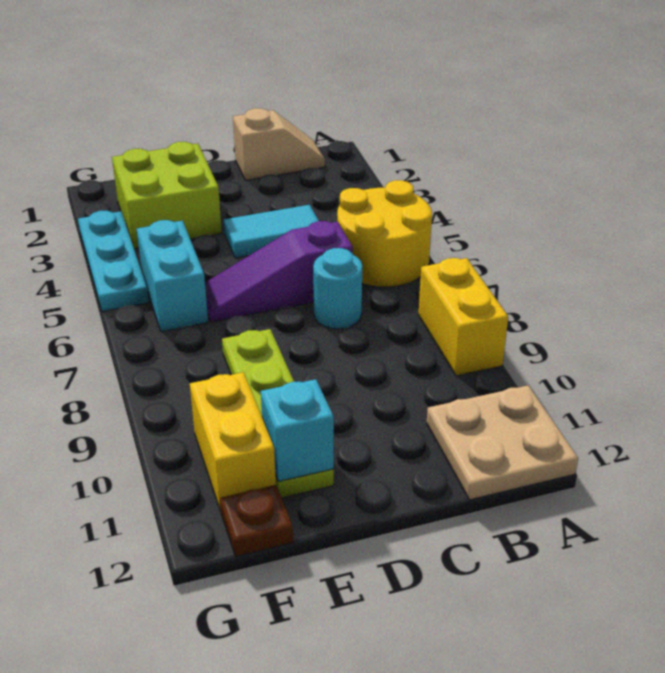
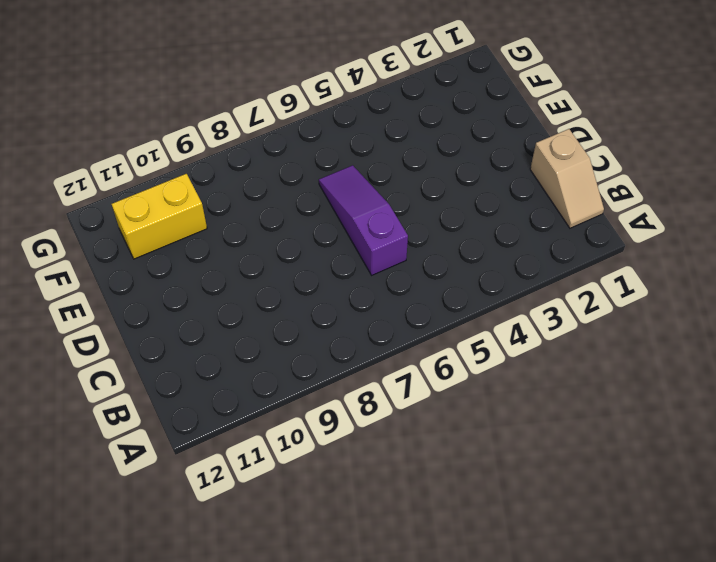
none -> yellow round brick A5:B6 level 1
none -> yellow brick A8:A9 level 1
none -> tan plate A11:B12 level 1

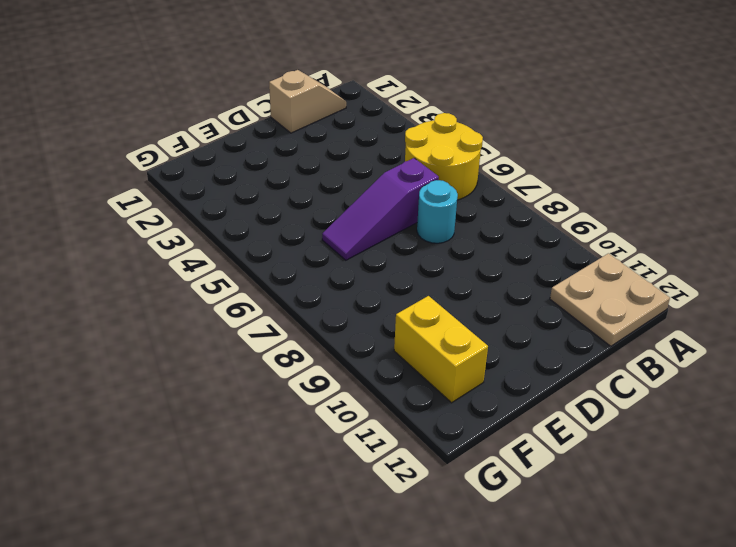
none -> yellow brick A8:A9 level 1
none -> cyan tile C4:D4 level 1
none -> lime brick E2:F3 level 1

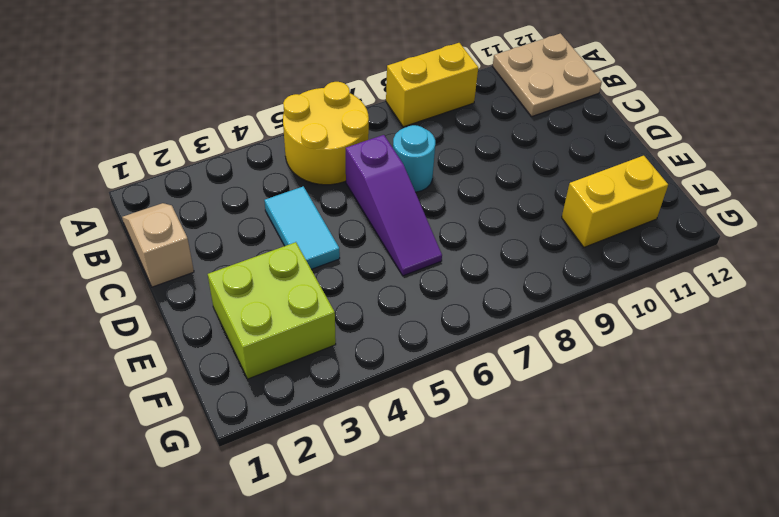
none -> lime plate E8:E11 level 1
none -> cyan brick F5:F6 level 1
none -> brown plate F12 level 1

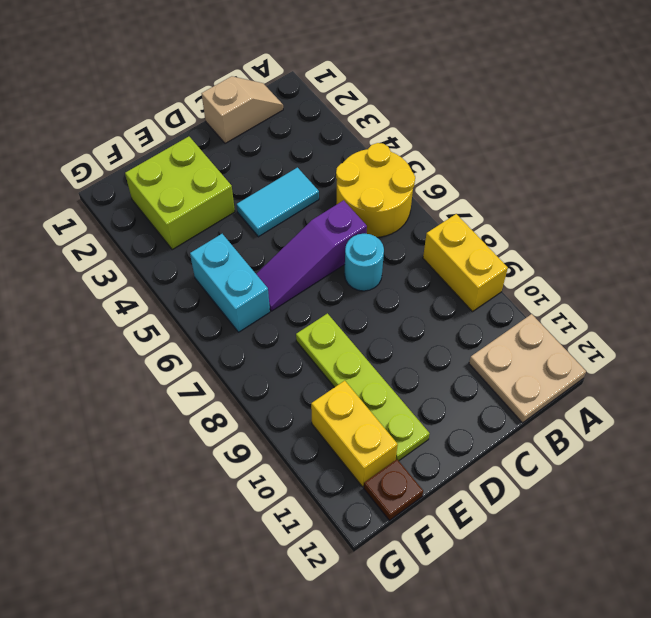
none -> cyan plate G3:G5 level 1
none -> cyan brick E11 level 2

